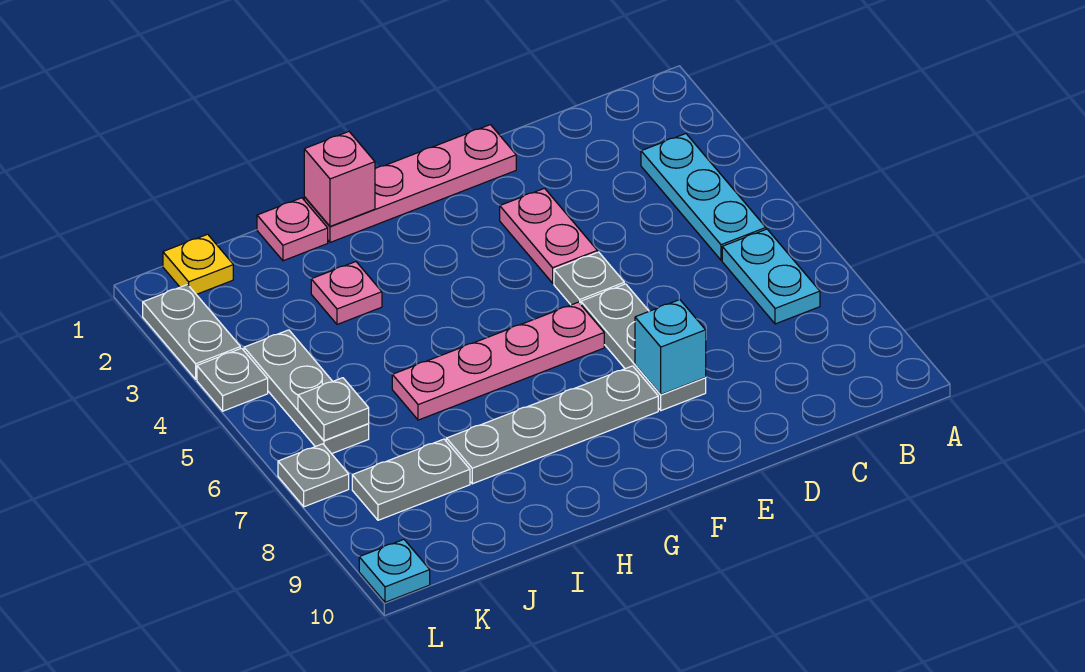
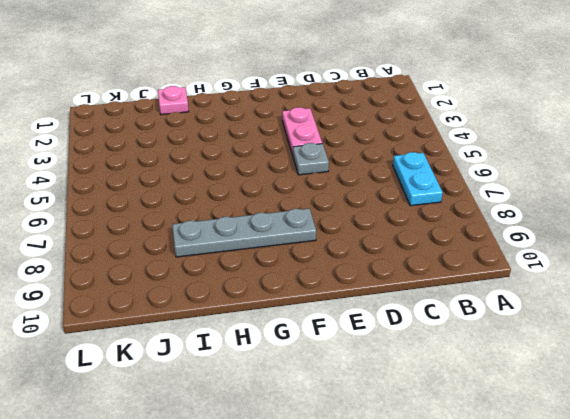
none -> cyan plate B3:B5 level 1
none -> pink plate E1:H1 level 1
none -> grey plate E6:E8 level 1

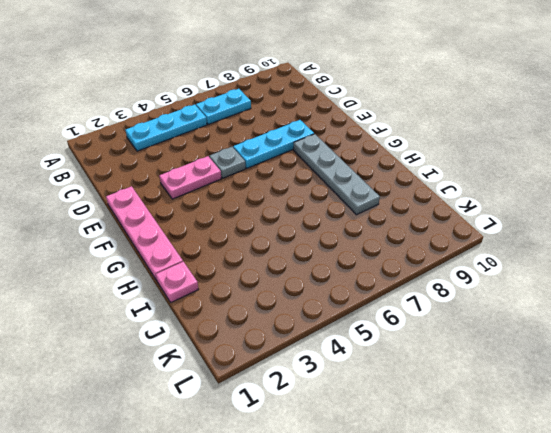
cyan plate E6:E8 level 1 -> grey plate E6:E8 level 1
none -> pink plate F6:I6 level 1
none -> pink plate I3 level 1
none -> grey plate J8:K8 level 1

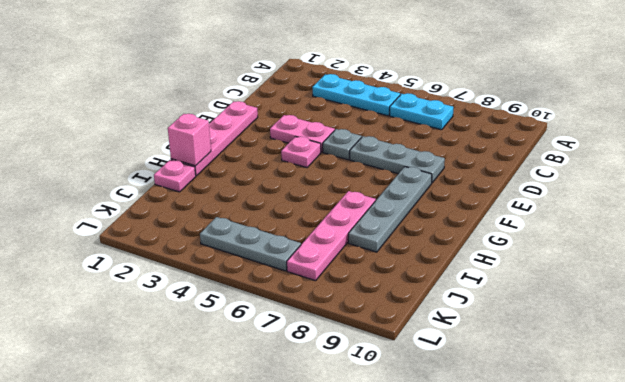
pink plate F4 level 1 -> pink plate I3 level 1
pink plate H7:K7 level 1 -> pink plate F6:I6 level 1
none -> grey plate J8:K8 level 1
none -> yellow plate K1 level 1
none -> grey plate L2:L3 level 1

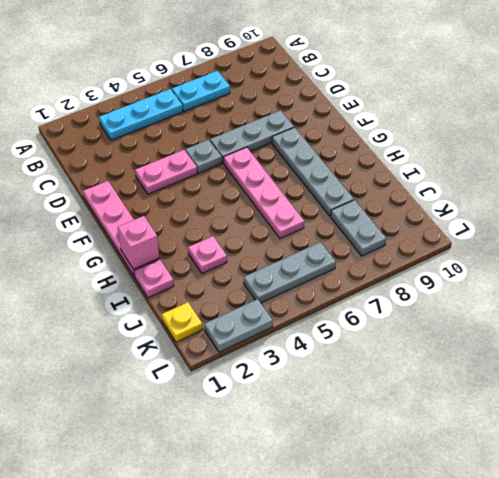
none -> grey plate L4 level 1
none -> grey plate L7 level 1
none -> cyan plate L10 level 1

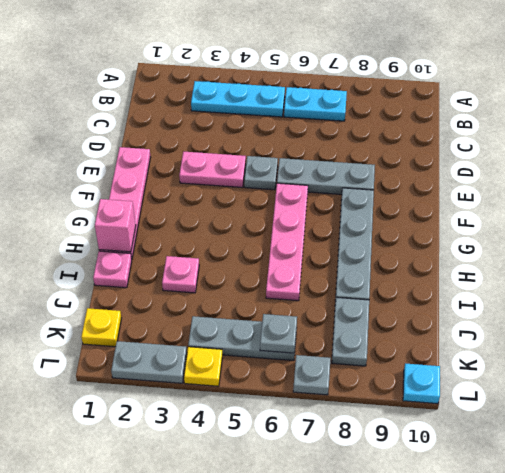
yellow plate L4 level 1 -> grey plate L4 level 1
none -> cyan brick E8 level 2

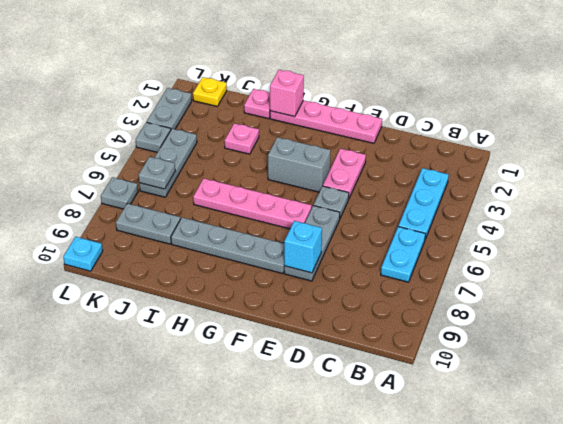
grey brick F4:G4 level 1 -> none

